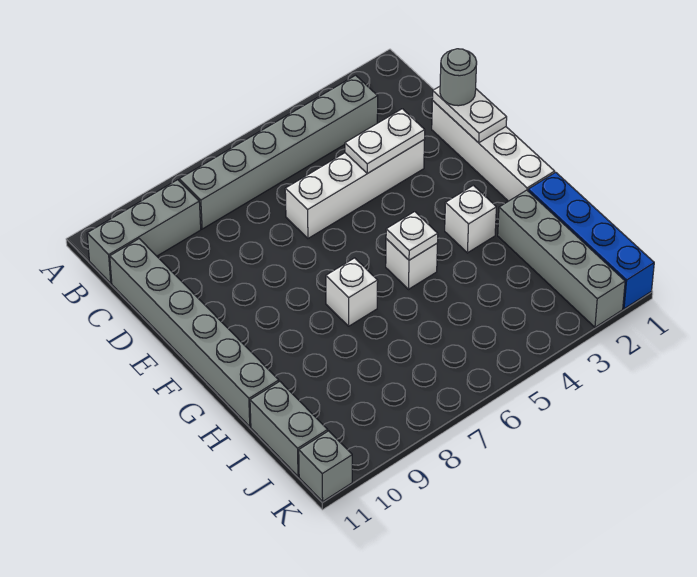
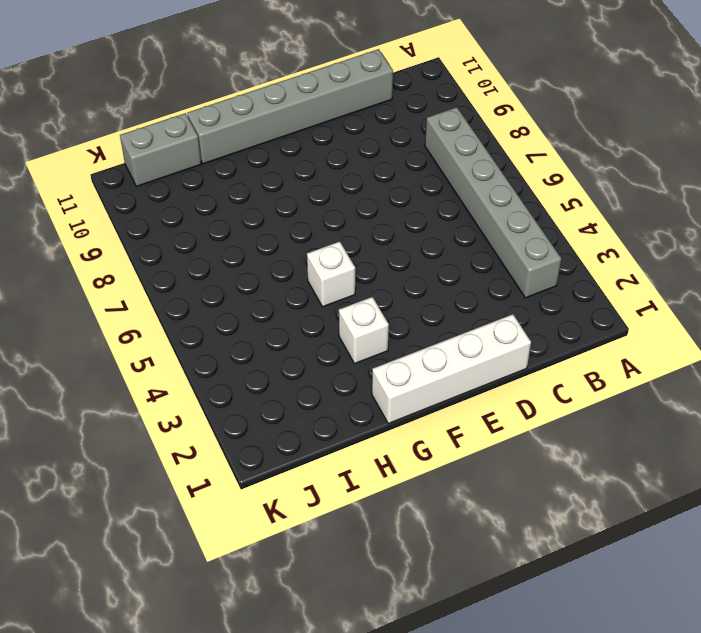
none -> grey brick B9:B11 level 1
none -> white brick D3:D6 level 1
none -> white brick G7 level 1

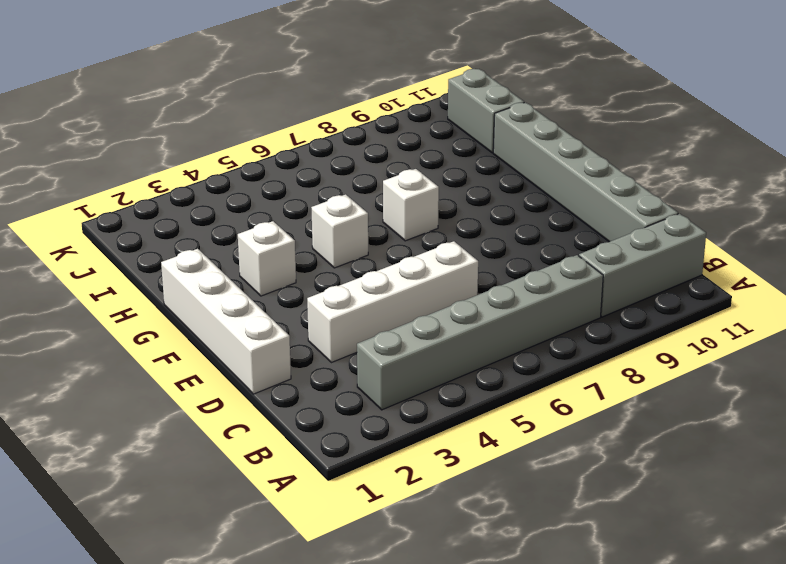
none -> blue brick H1:K1 level 1
none -> grey brick H2:K2 level 1
none -> grey brick K11 level 1

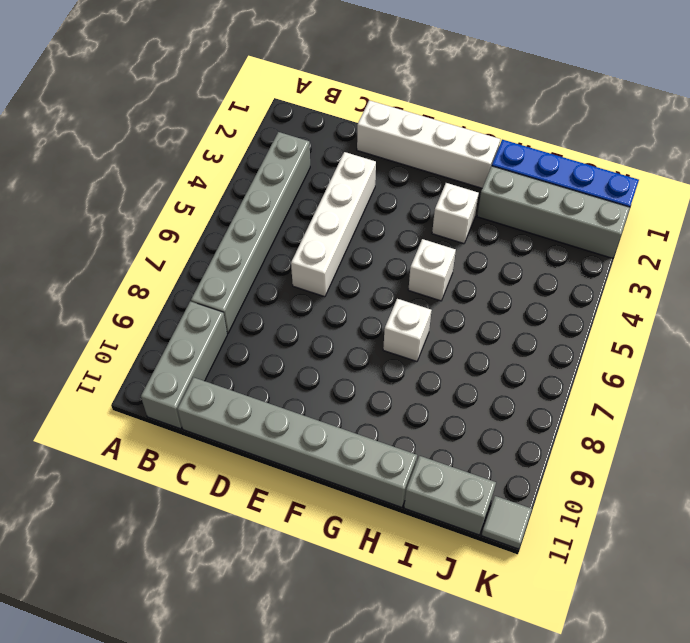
grey tile K11 level 1 -> grey brick K11 level 1
none -> white plate D1:E1 level 2
none -> white plate D3:D4 level 2
none -> white plate G5 level 2

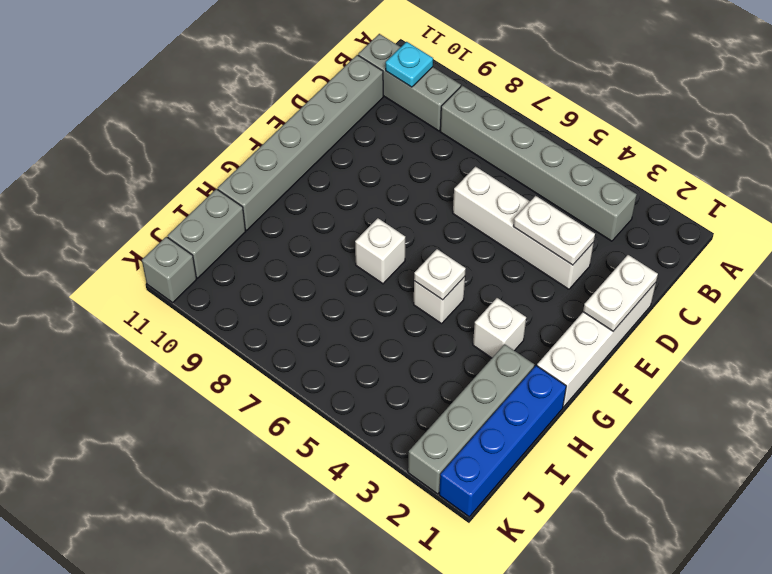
cyan plate B10 level 2 -> none
none -> grey round brick D1 level 3

